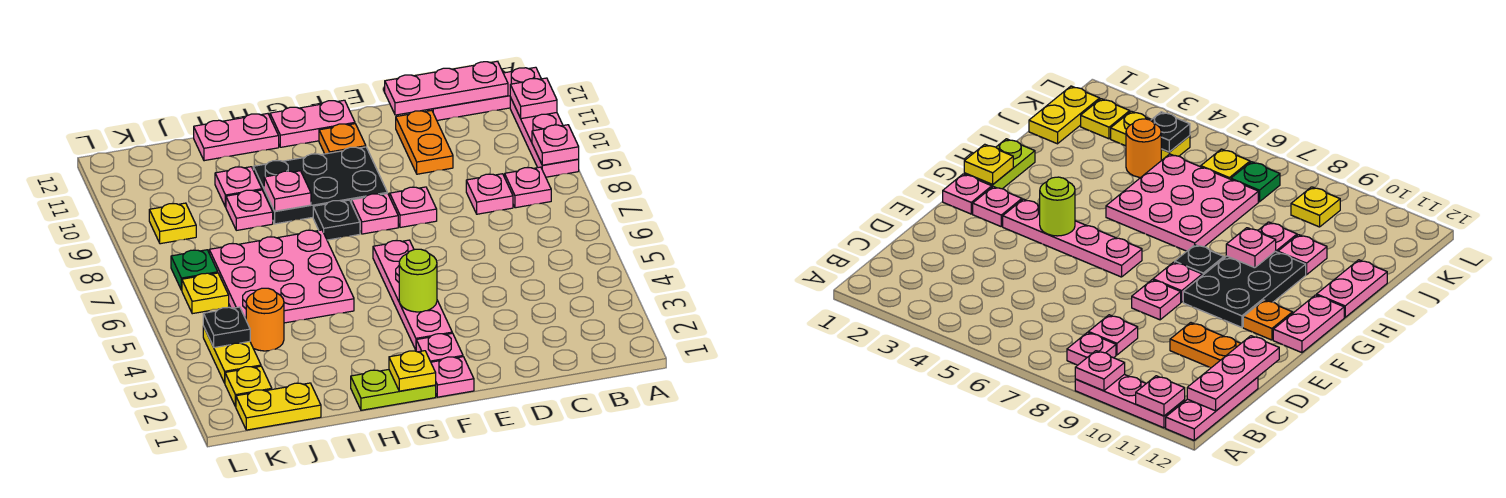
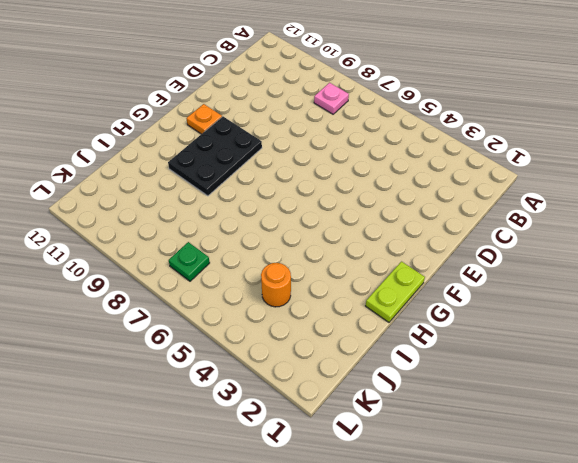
none -> pink plate A9:A11 level 1
none -> pink plate A12:C12 level 1
none -> pink plate C8 level 1
none -> orange plate D10:D11 level 1

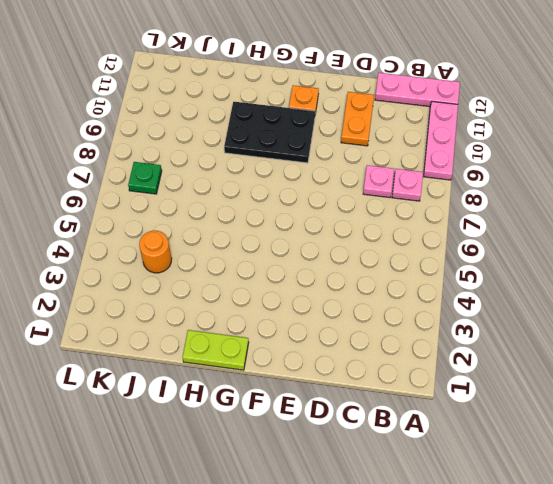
none -> pink plate E8 level 1
none -> pink plate F1 level 1
none -> pink plate F2 level 1
none -> pink plate F3:F6 level 1

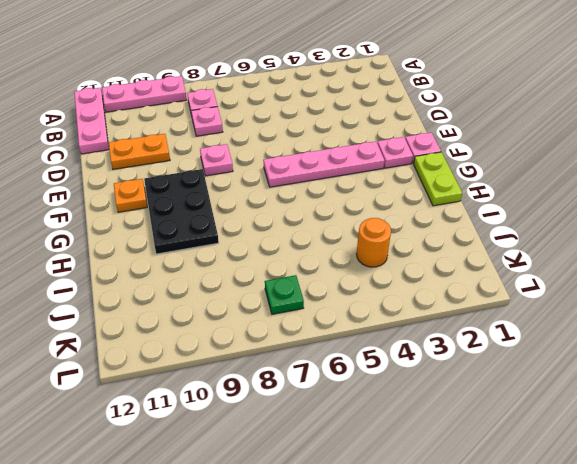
none -> pink plate F8 level 1
none -> pink plate F12:G12 level 1
none -> black plate G8 level 1
none -> pink plate H5:J7 level 1

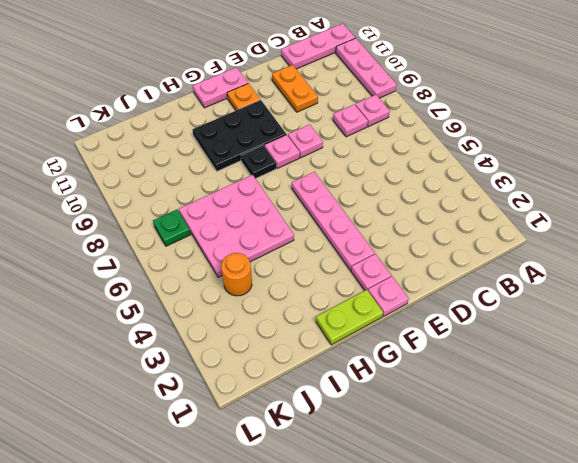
none -> pink plate H12:I12 level 1
none -> pink plate I9 level 1
none -> pink plate I10 level 1
none -> yellow plate J1:K1 level 1

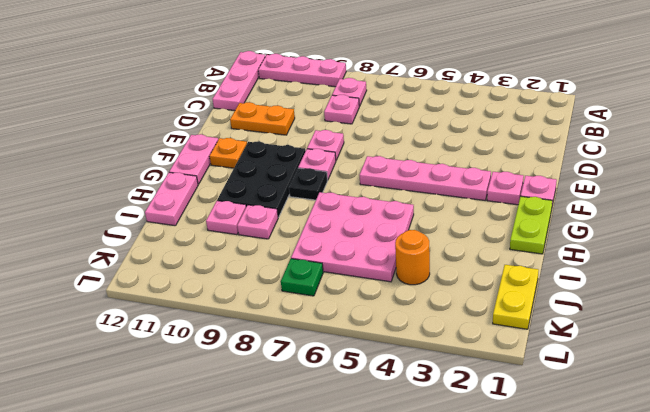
none -> yellow plate K2 level 1
none -> yellow plate K3:K4 level 1
none -> yellow plate K6 level 1
none -> yellow plate K9 level 1

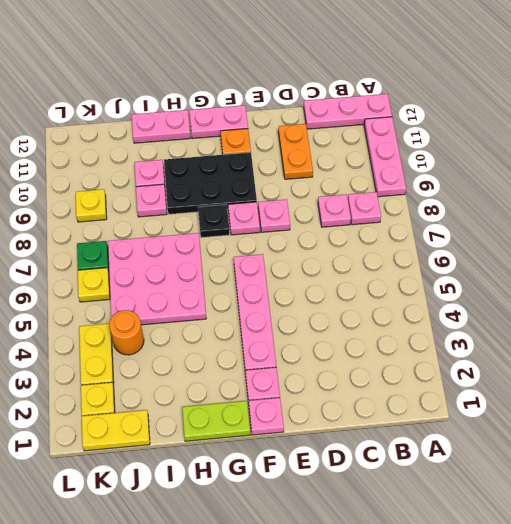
none -> pink plate A9 level 2
none -> pink plate A11 level 2
none -> pink plate B12:D12 level 2
none -> lime round brick F4 level 2

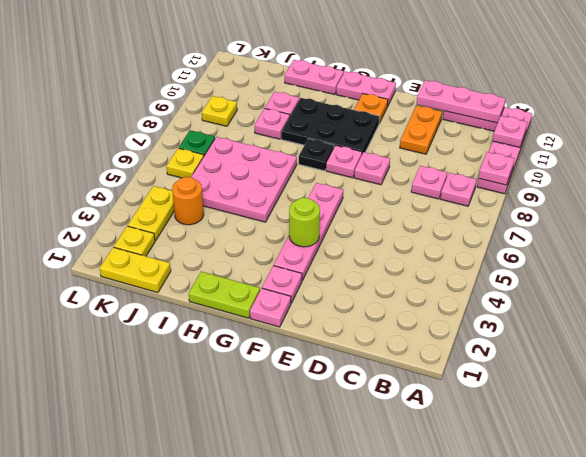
none -> yellow plate G1 level 2
none -> pink plate H9 level 2
none -> black plate K4 level 2

